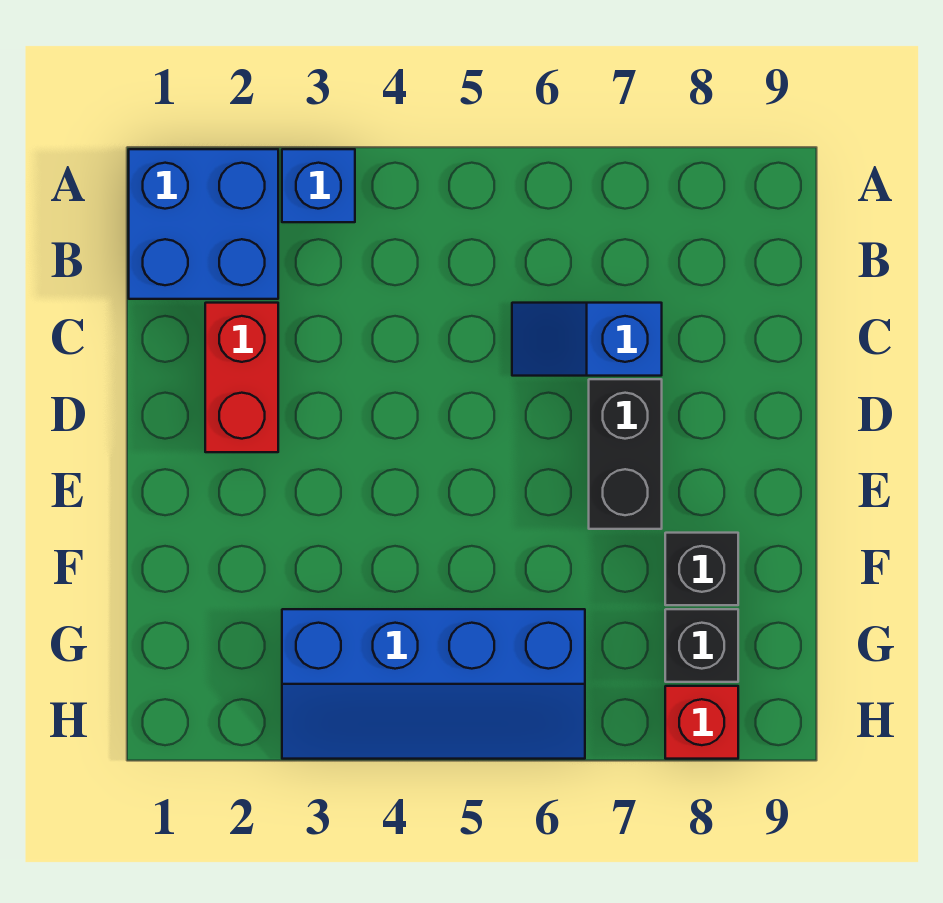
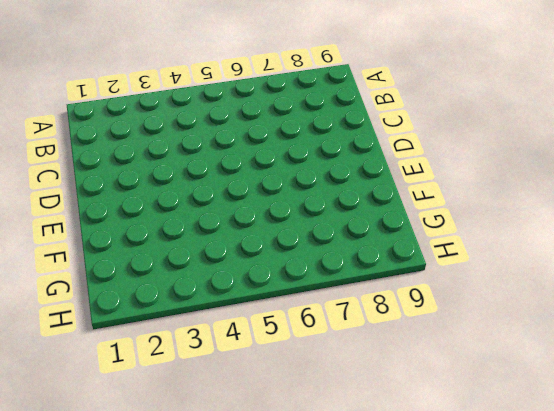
none -> blue brick A1:B2 level 1
none -> blue brick A3 level 1

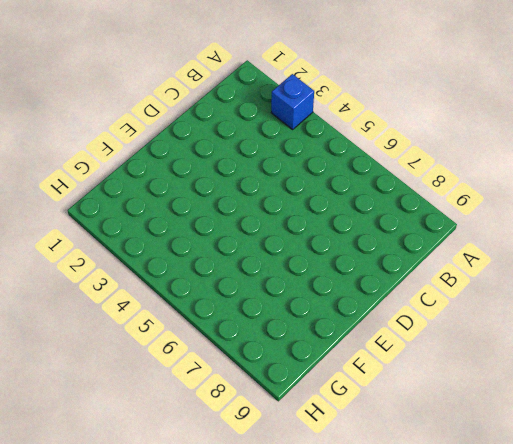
none -> blue brick A1:B2 level 1
none -> red brick C2:D2 level 1

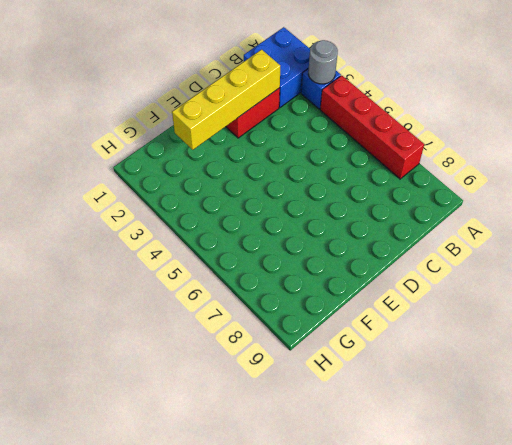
grey round brick A3 level 2 -> none
red brick A4:A7 level 1 -> none
yellow brick C2:F2 level 2 -> none
none -> blue slope C6:C7 level 1 top 7
none -> black brick D7:E7 level 1

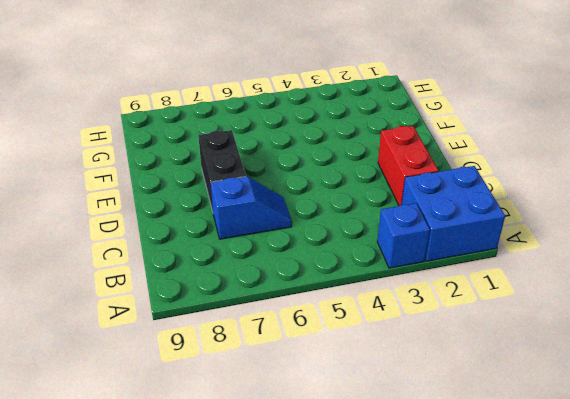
none -> black brick F8 level 1
none -> blue slope G3:H6 level 1 top G

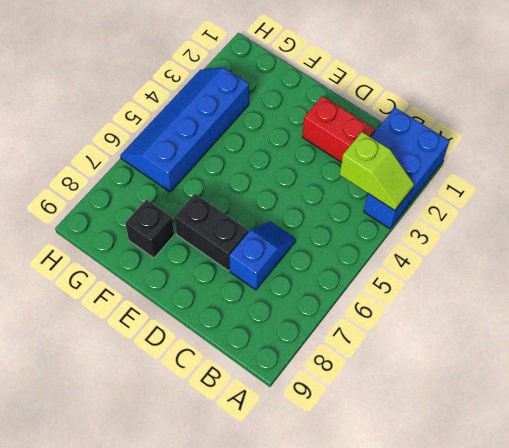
lime slope A3:B3 level 2 top B -> none
none -> black brick G8 level 1
none -> red brick H8 level 1

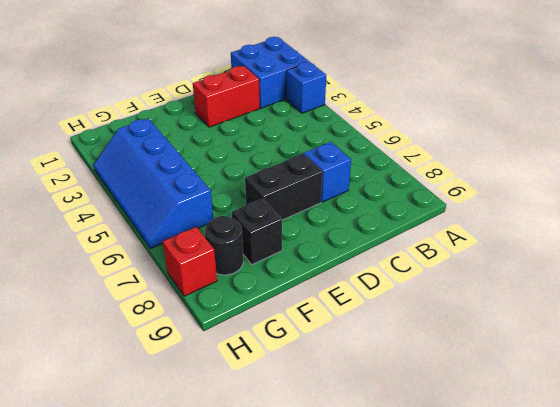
black round brick G8 level 1 -> black brick G8 level 1

